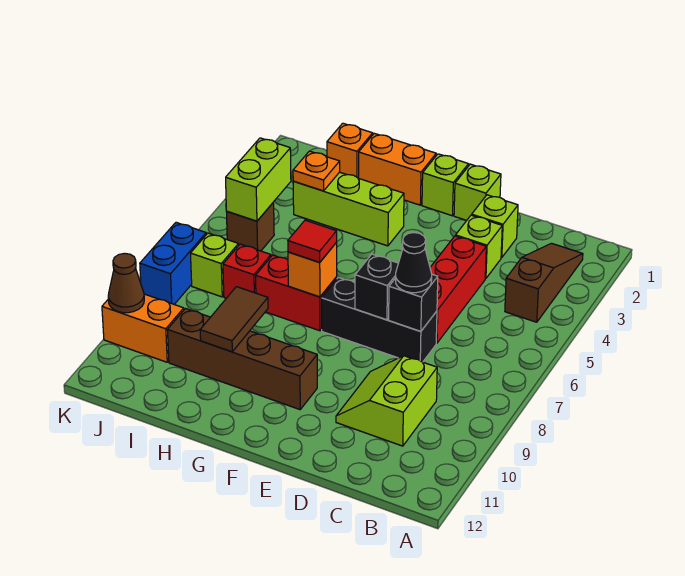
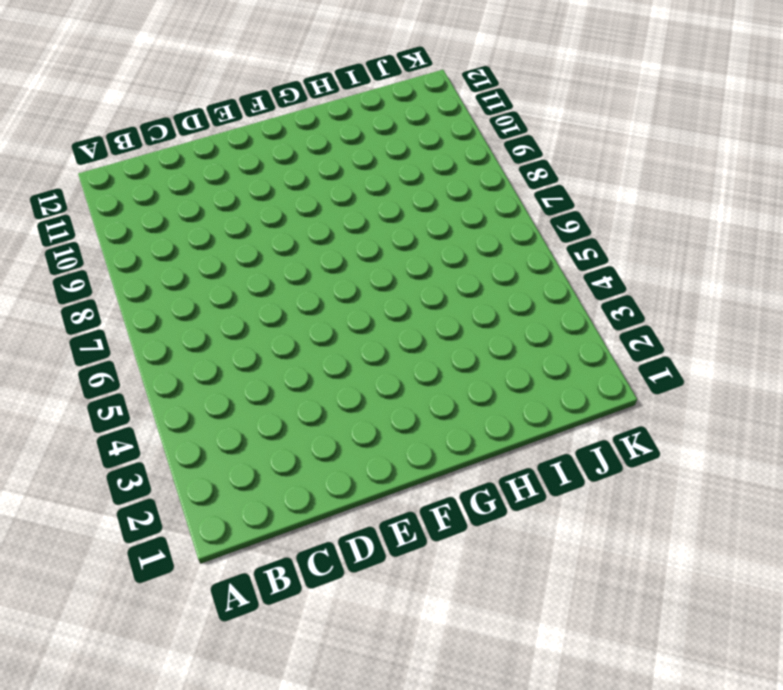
none -> brown slope B2:B4 level 1 top 4
none -> lime slope C9:D10 level 1 top C
none -> lime brick D2 level 1

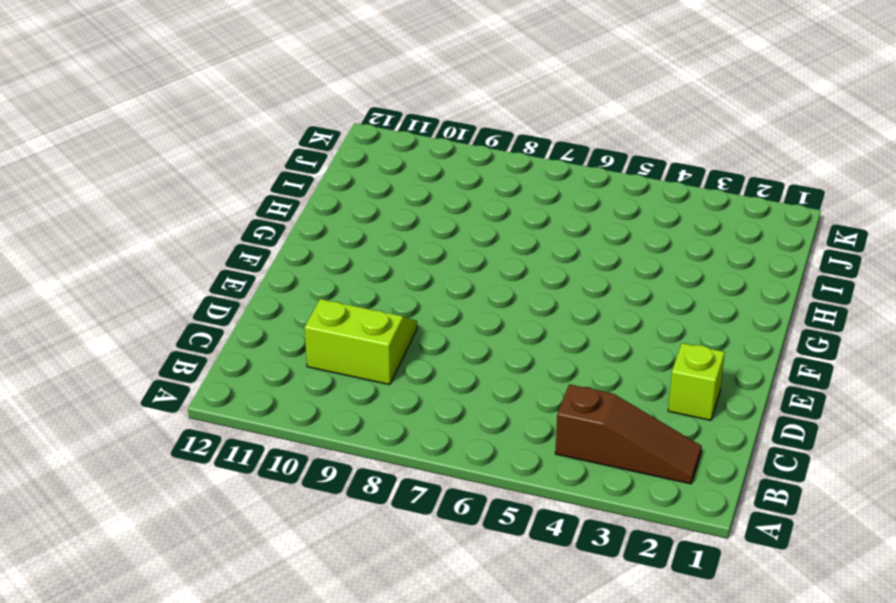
none -> lime brick D3 level 1
none -> red brick D4:D6 level 1
none -> black brick D7:F7 level 1

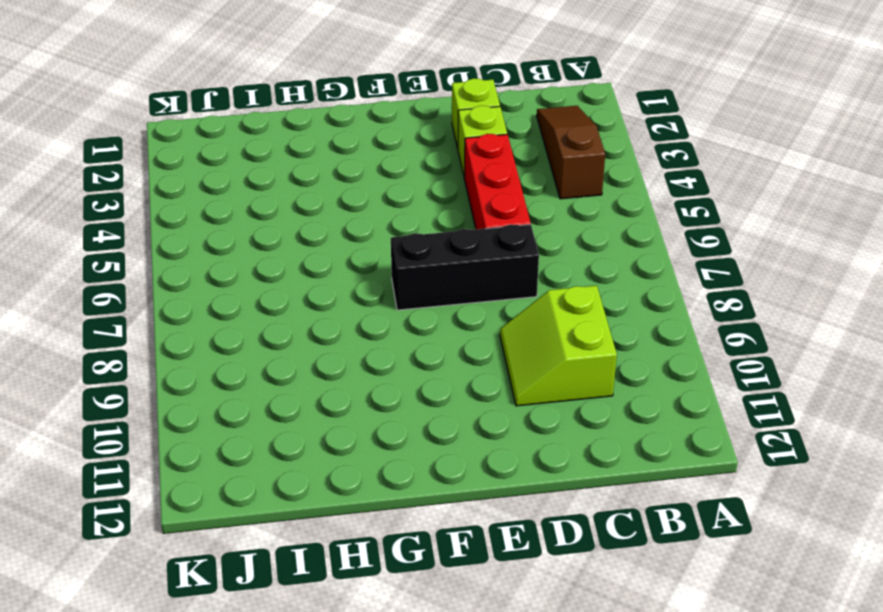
none -> lime brick E1 level 1
none -> lime brick F1 level 1
none -> brown brick F10:I10 level 1

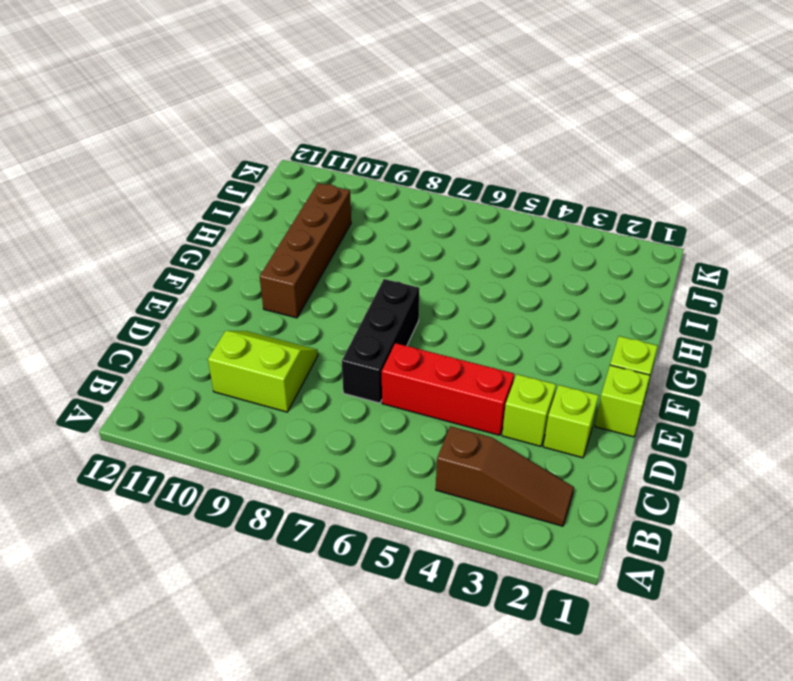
none -> orange brick G1:H1 level 1
none -> lime brick G3:I3 level 1
none -> red brick G7:H7 level 1

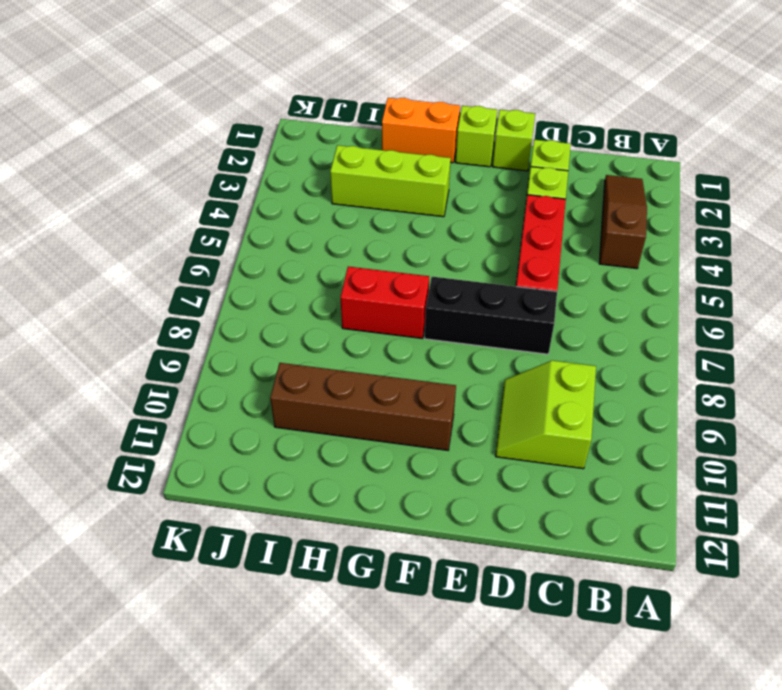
none -> orange brick I1 level 1
none -> red brick I7 level 1
none -> brown brick J5 level 1

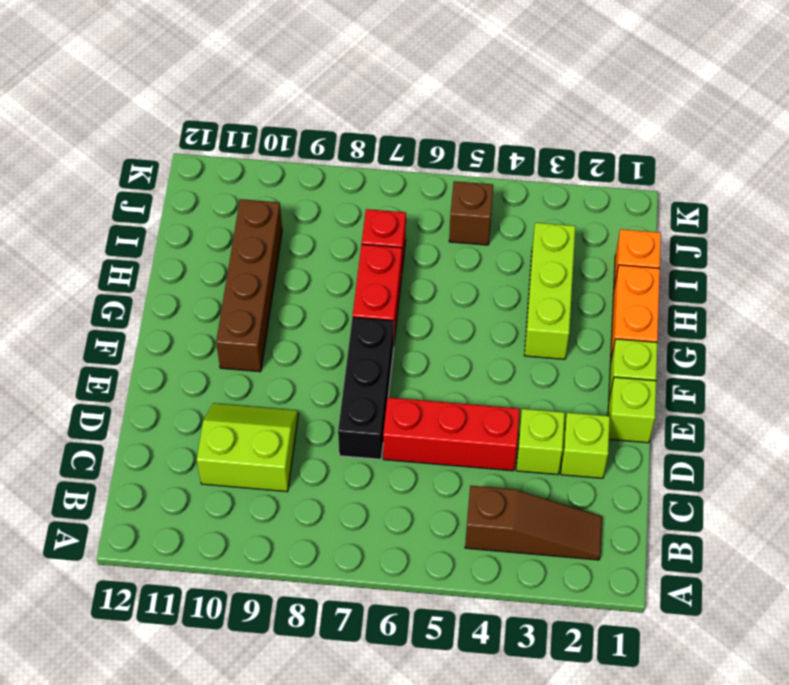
none -> lime brick J7 level 1
none -> orange brick J10:K10 level 1
none -> blue brick K7:K8 level 1

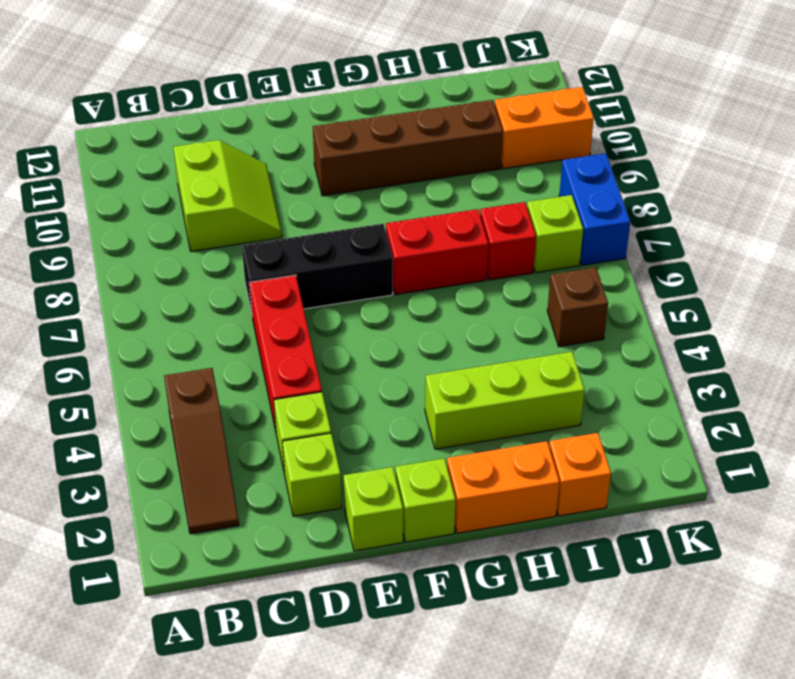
none -> black brick D7 level 2
none -> black brick E7 level 2
none -> orange brick G7 level 2

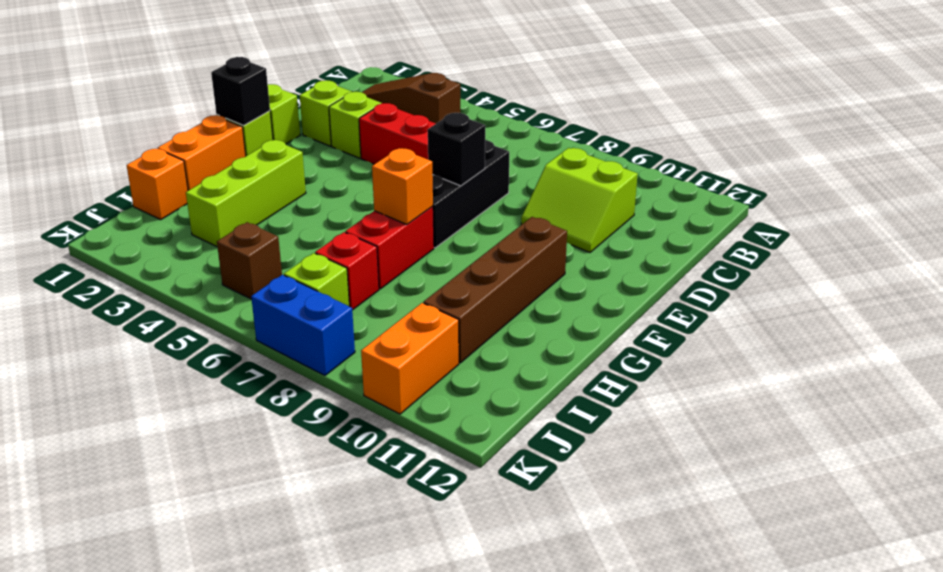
black brick F1 level 2 -> black brick D7 level 2
none -> brown tile H9:H10 level 2
none -> orange plate I3 level 2
none -> lime brick J4:J5 level 2

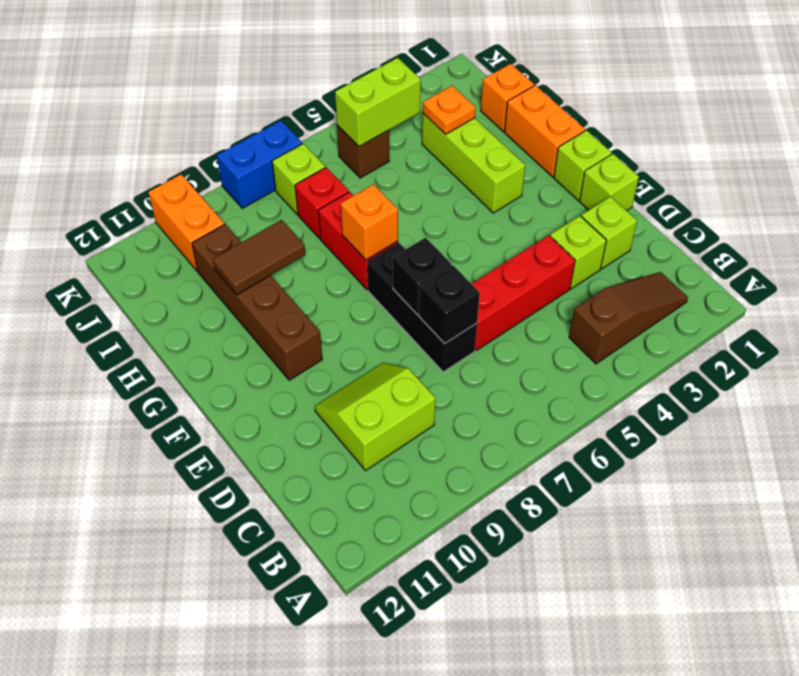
none -> brown cone K10 level 2
none -> black cone D7 level 3
none -> red tile G7 level 3

